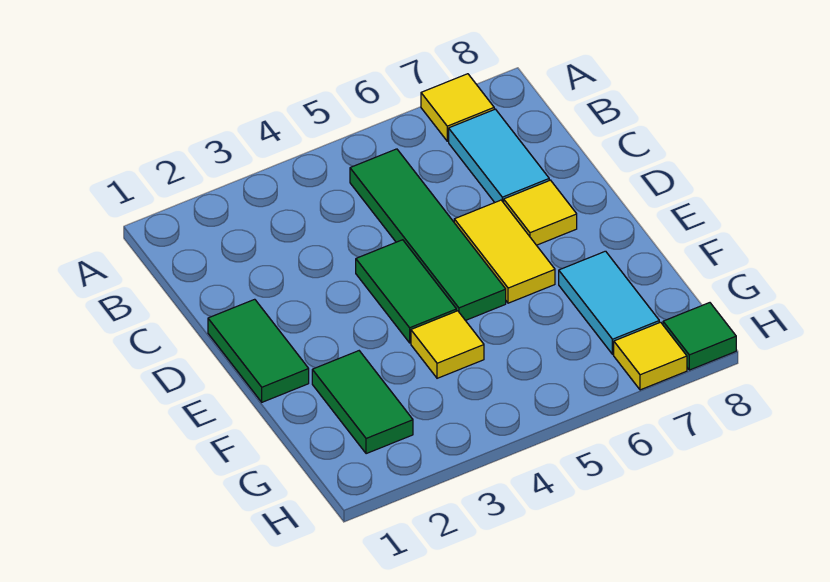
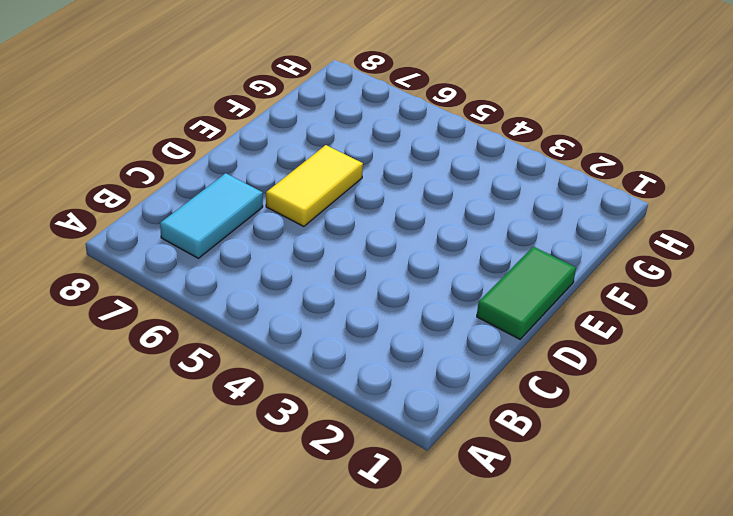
none -> yellow tile A7 level 1
none -> green tile B5:E5 level 1
none -> green tile D4:E4 level 1

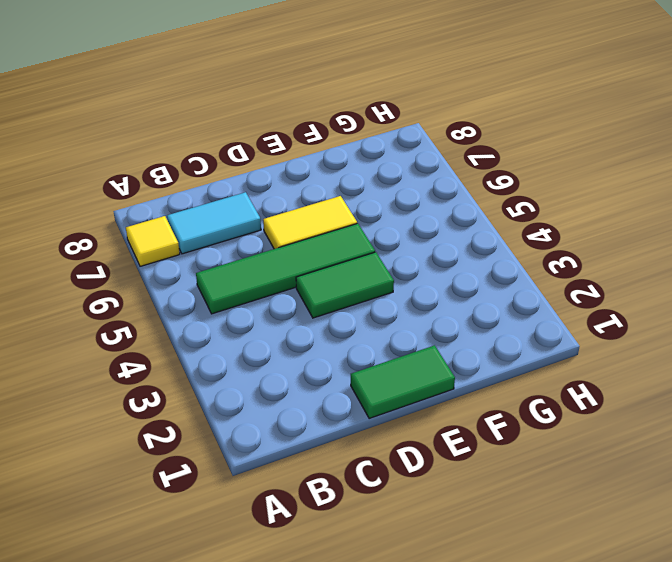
none -> yellow tile D7 level 1
none -> green tile F2:G2 level 1
none -> yellow tile F4 level 1

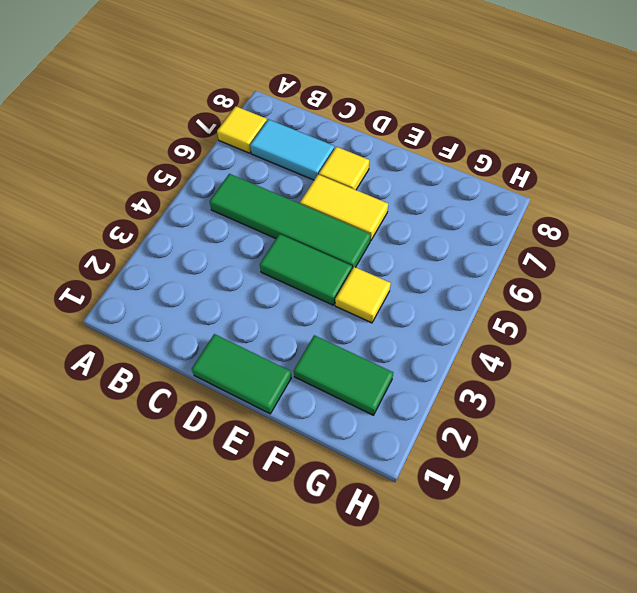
none -> cyan tile F7:G7 level 1
none -> yellow tile H7 level 1
none -> green tile H8 level 1

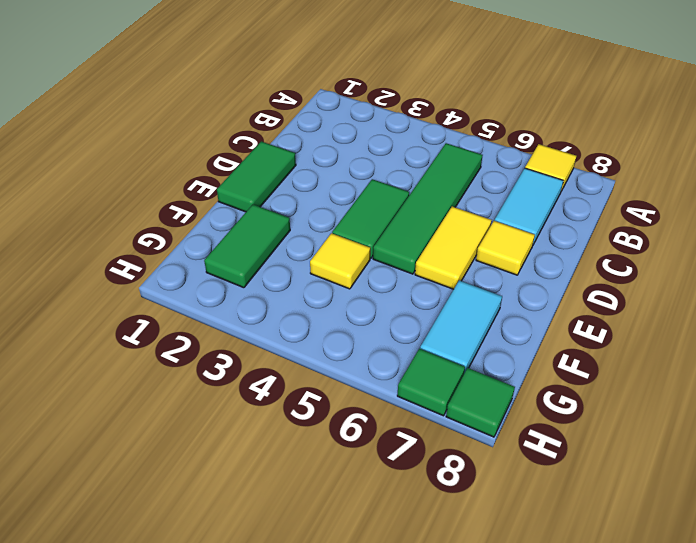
green tile H7 level 1 -> yellow tile H7 level 1

